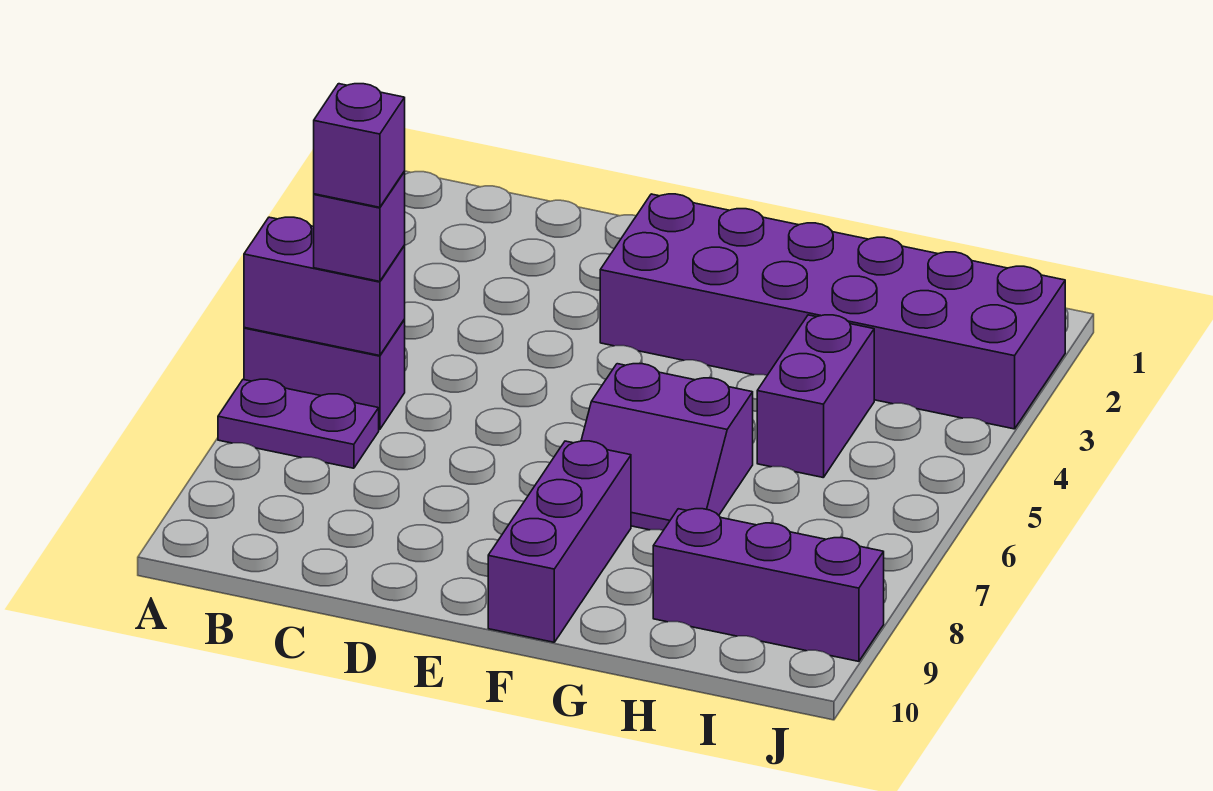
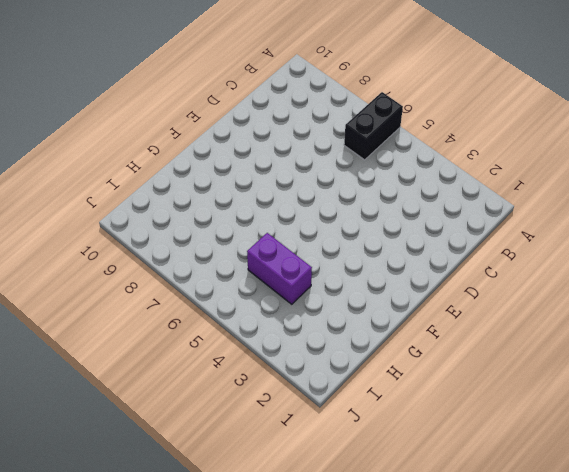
black brick A6:B6 level 1 -> purple brick A6:B6 level 1
none -> purple plate A7:B7 level 1
none -> purple brick E2:J3 level 1

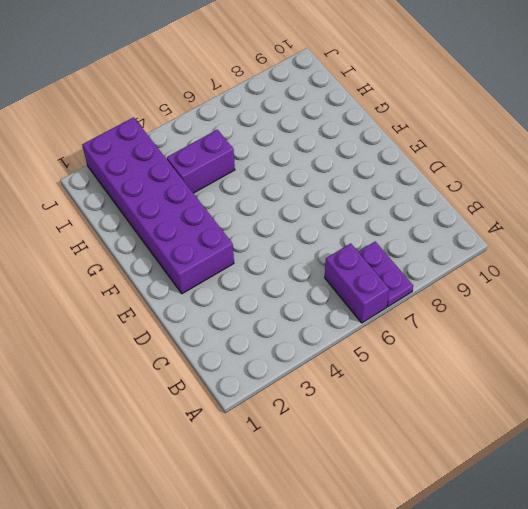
none -> purple slope F6:G7 level 1 top 6
none -> purple brick F8:F10 level 1

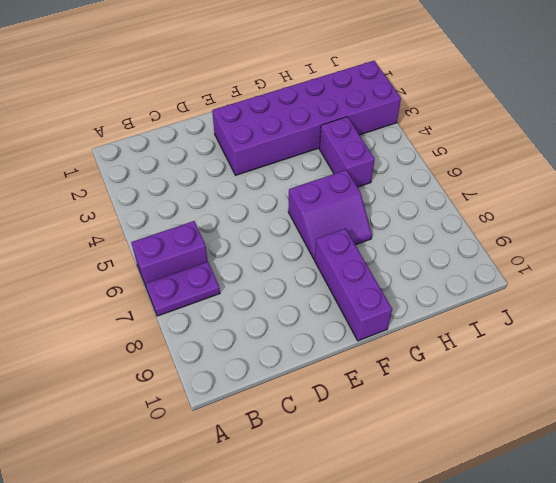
none -> purple brick H9:J9 level 1
none -> purple brick A6:B6 level 2

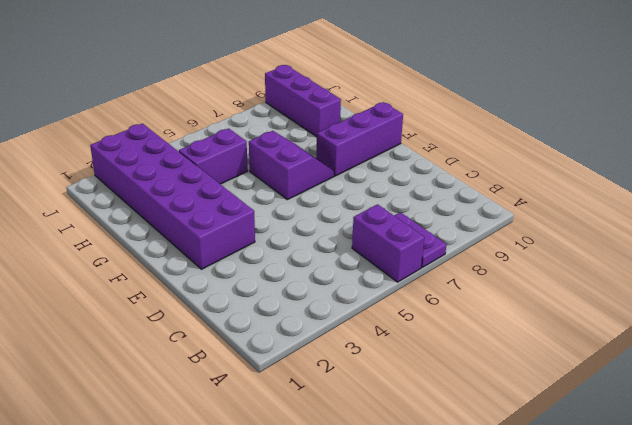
none -> purple brick A6:B6 level 2
none -> purple brick B6 level 3

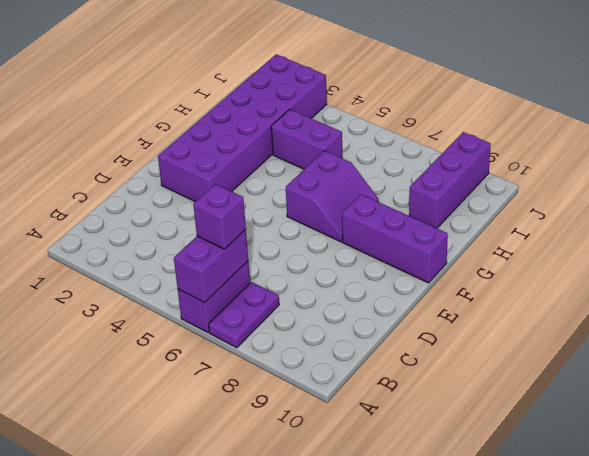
none -> purple brick B6 level 4

